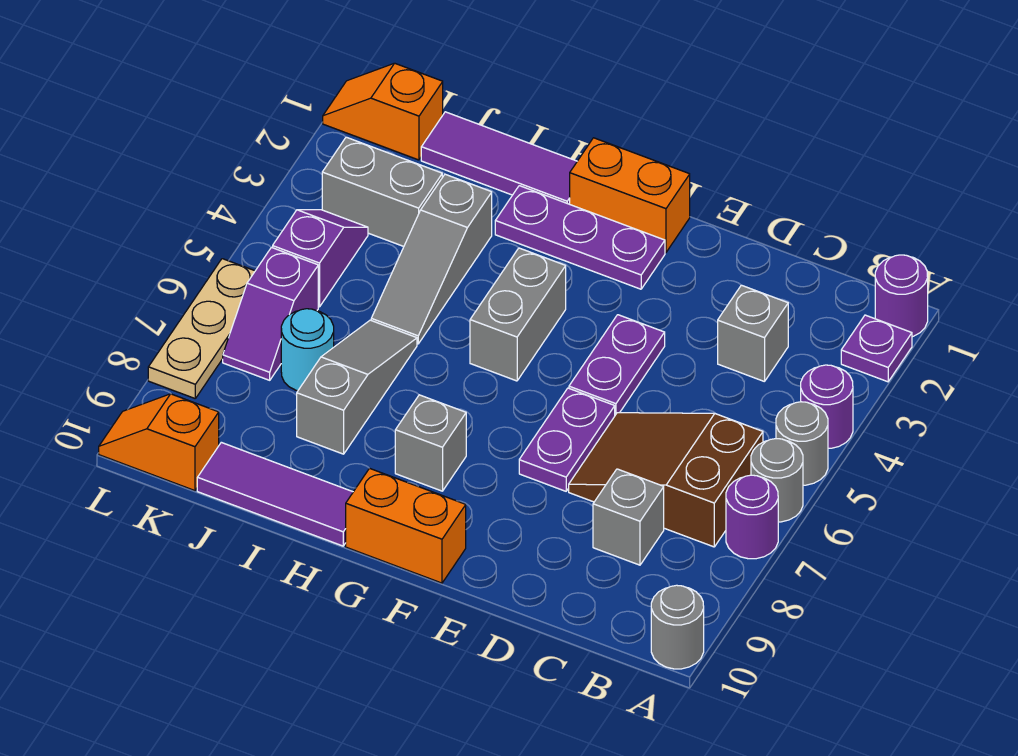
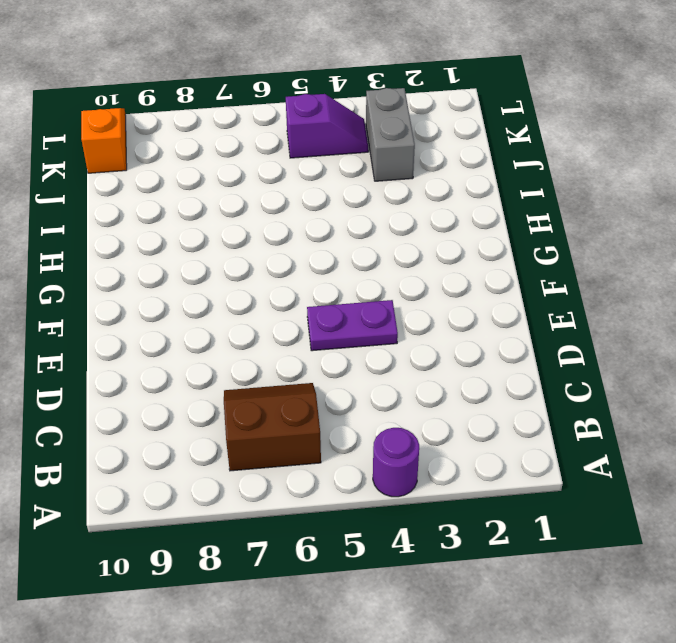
brown slope B6:C7 level 1 top B -> brown slope B6:D7 level 1 top B
none -> purple round brick A1 level 1
none -> purple plate A2 level 1
none -> grey round brick A5 level 1

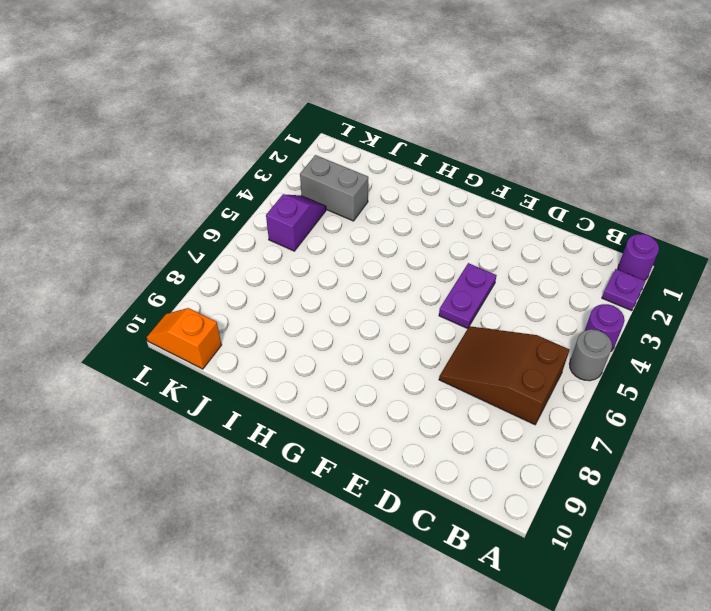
none -> grey round brick A6 level 1
none -> purple round brick A7 level 1
none -> grey round brick A10 level 1

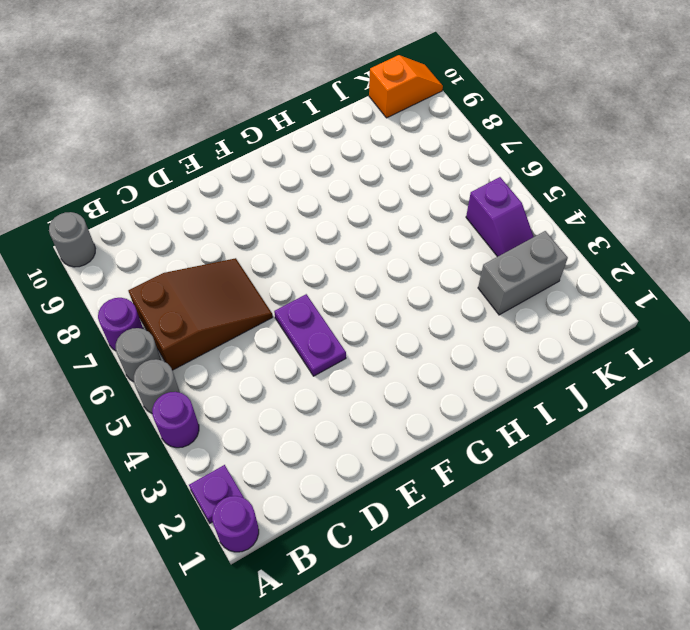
none -> grey brick C3 level 1
none -> grey brick C8 level 1
none -> purple plate E6:E7 level 1

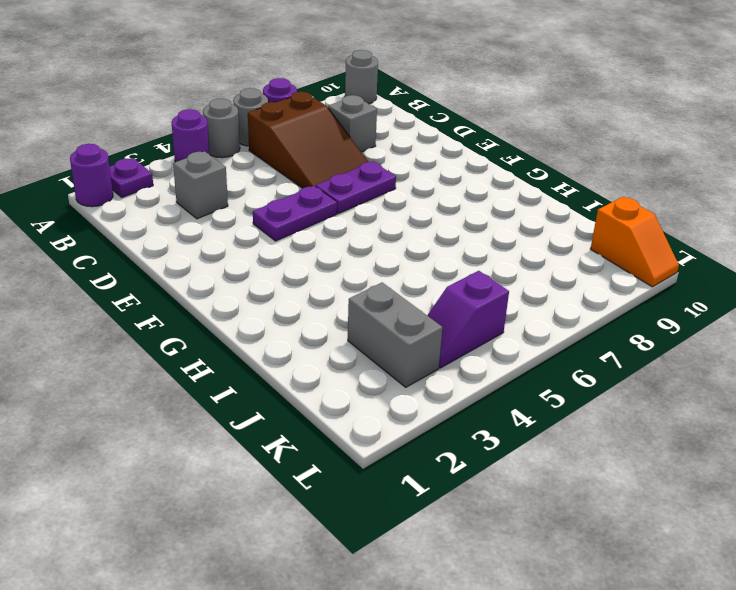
none -> orange brick F1:G1 level 1
none -> purple plate F2:H2 level 1
none -> orange brick F10:G10 level 1

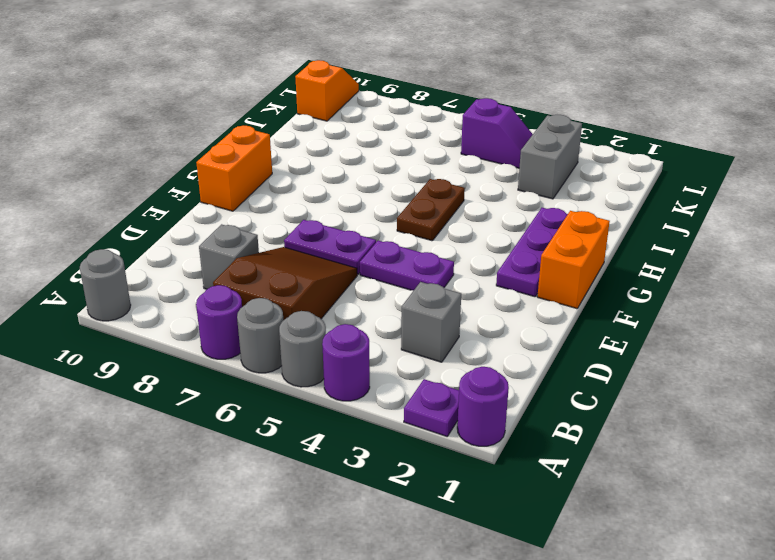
brown plate G5:H5 level 1 -> grey brick G4:G5 level 1
none -> grey brick G8 level 1
none -> purple tile H1:J1 level 1
none -> purple tile H10:J10 level 1

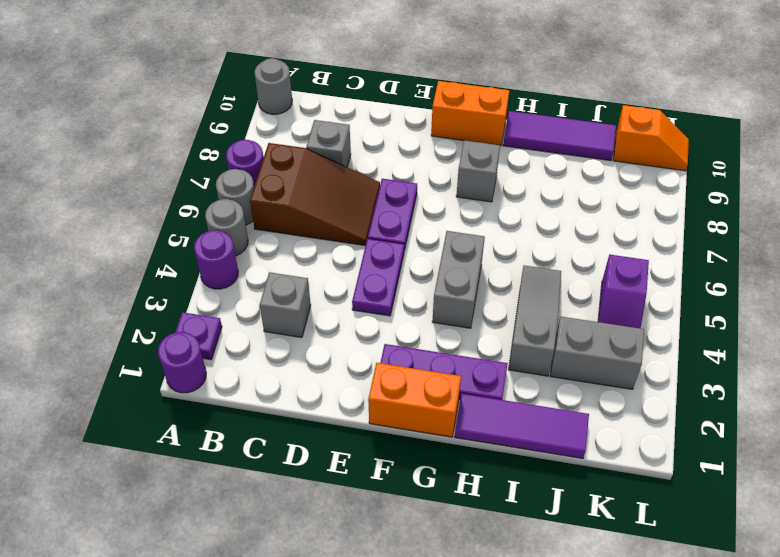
none -> grey slope I6:I8 level 1 top 8
none -> cyan round brick J7 level 1
none -> orange slope K1:L1 level 1 top K

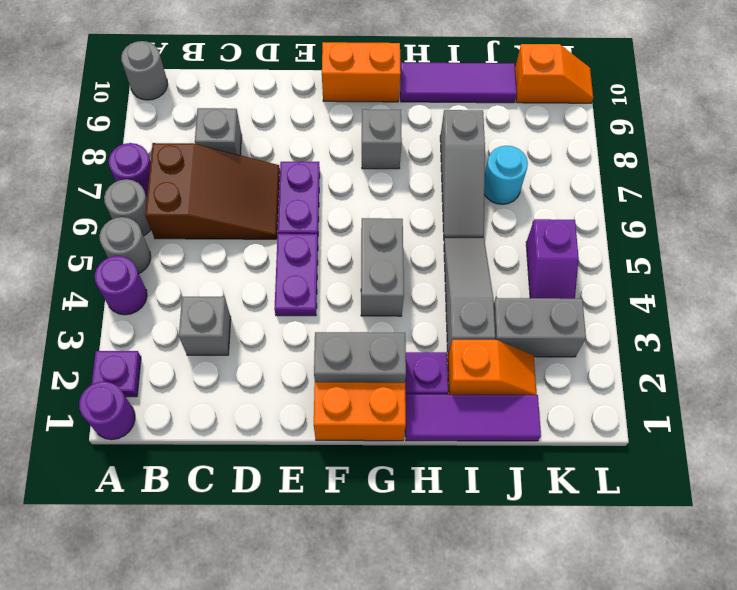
grey brick F2:G2 level 2 -> none
orange slope I2:J2 level 1 top I -> orange slope K1:L1 level 1 top K
none -> purple slope K6:K7 level 1 top 6
none -> tan plate L6:L8 level 1

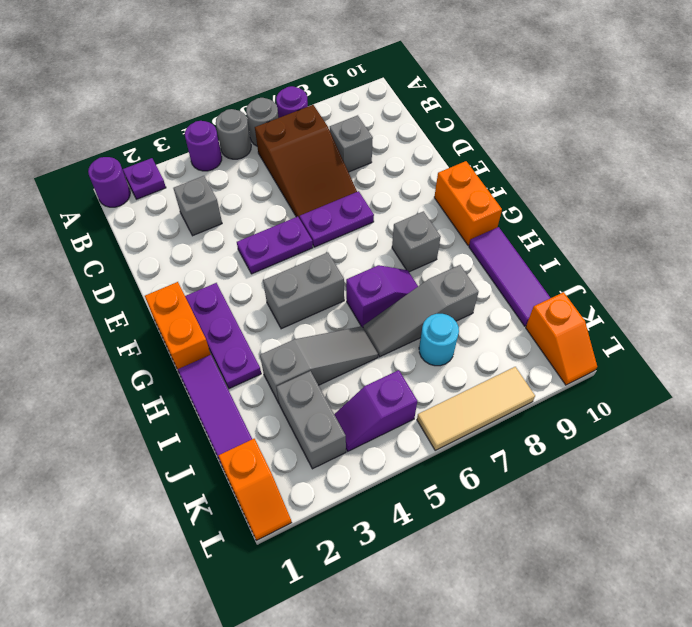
purple slope H6:H7 level 1 top 6 -> purple slope K6:K7 level 1 top 6
tan tile L6:L8 level 1 -> tan plate L6:L8 level 1
none -> grey round brick A10 level 1

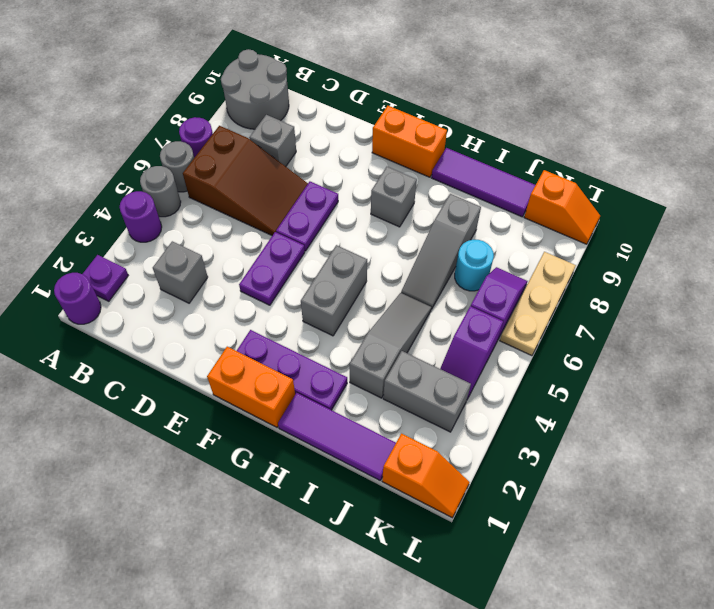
grey round brick A9:B10 level 1 -> grey round brick A10 level 1

